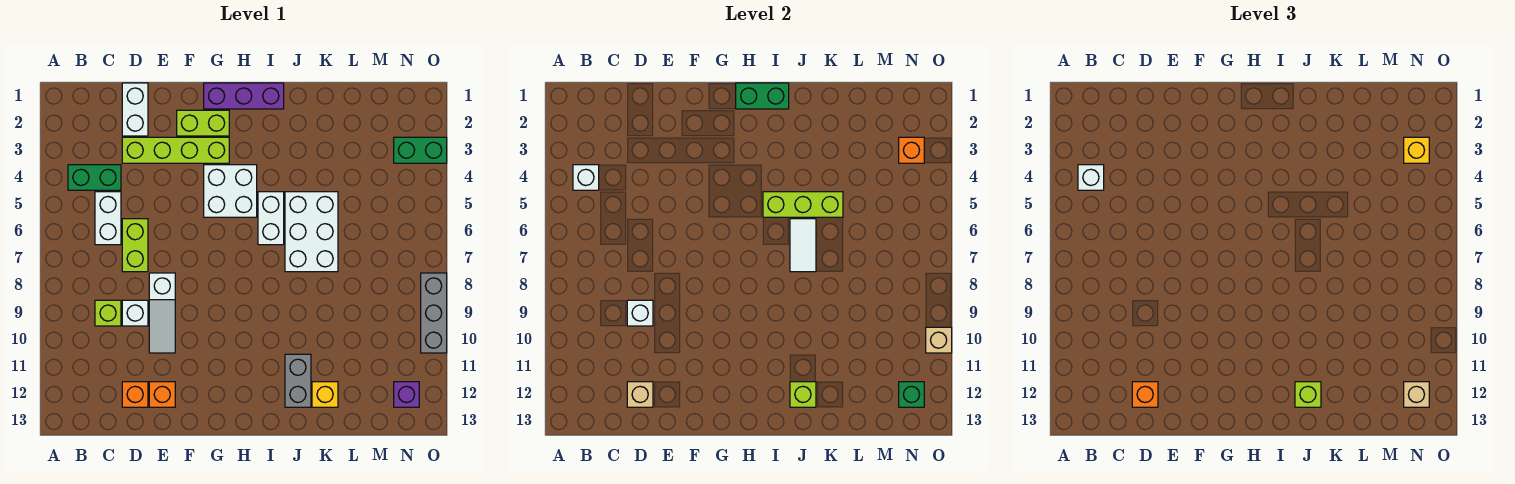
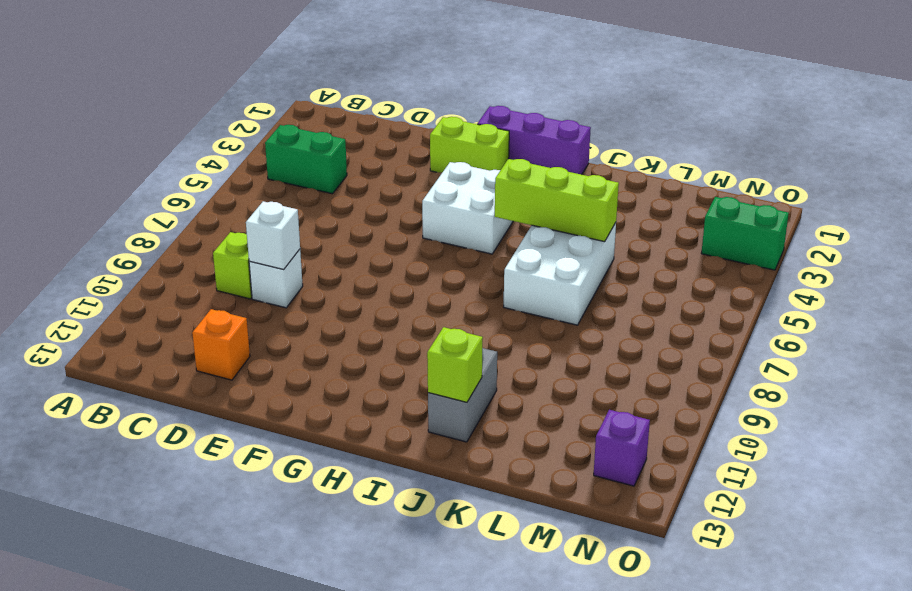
none -> white brick C5:C6 level 1
none -> white brick D1:D2 level 1
none -> lime brick D3:G3 level 1
none -> lime brick D6:D7 level 1

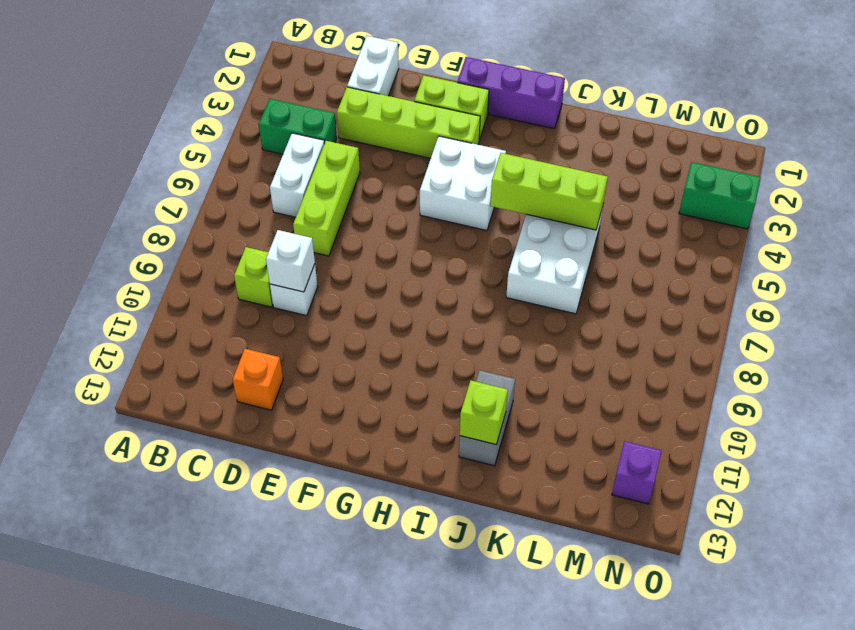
lime brick D5:D7 level 1 -> lime brick D6:D7 level 1
none -> white slope E8:E10 level 1 top 8
none -> orange brick E12 level 1
none -> white brick I5:I6 level 1
none -> yellow brick K12 level 1

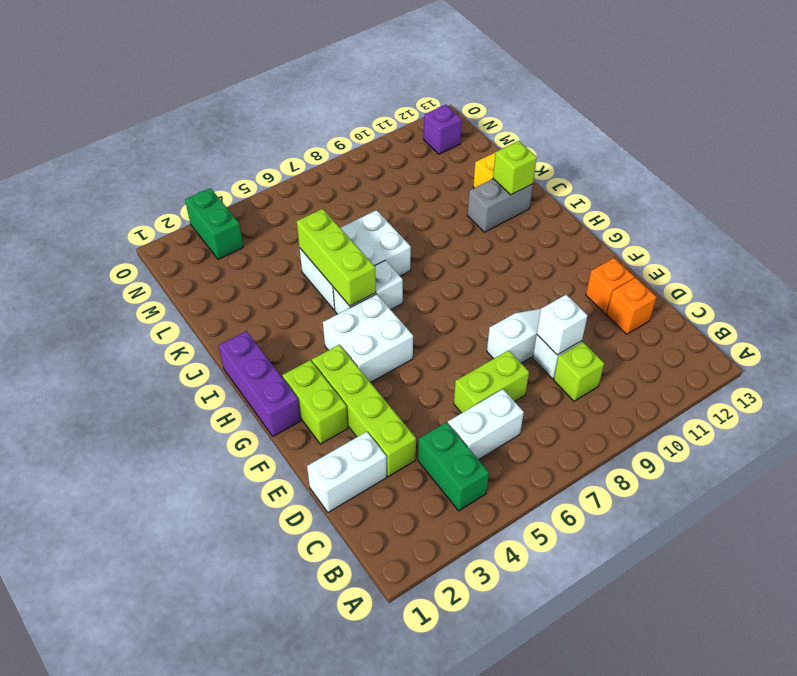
none -> grey brick O8:O10 level 1
none -> white brick B4 level 2
none -> tan brick D12 level 2
none -> green brick H1:I1 level 2

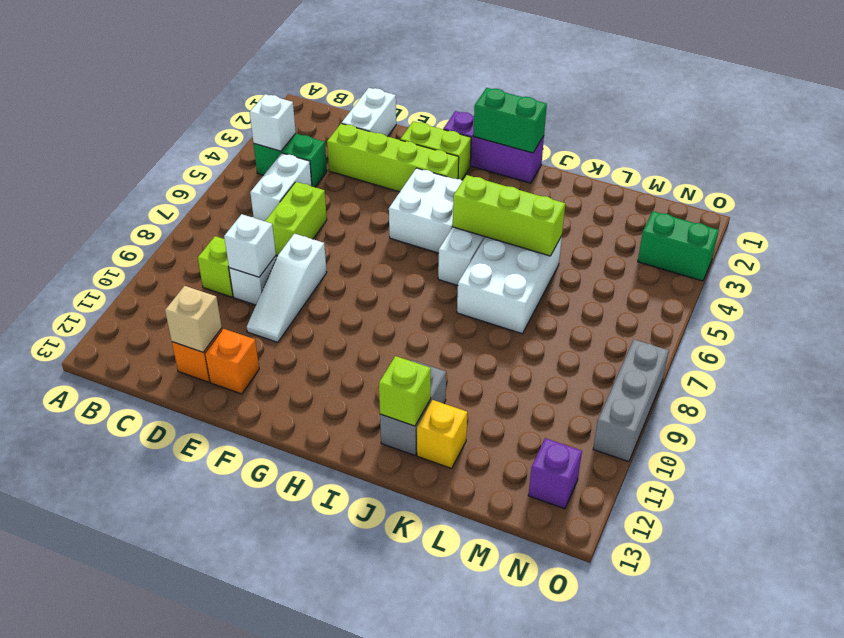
none -> white tile J6:J7 level 2
none -> orange brick N3 level 2
none -> green brick N12 level 2
none -> tan brick O10 level 2

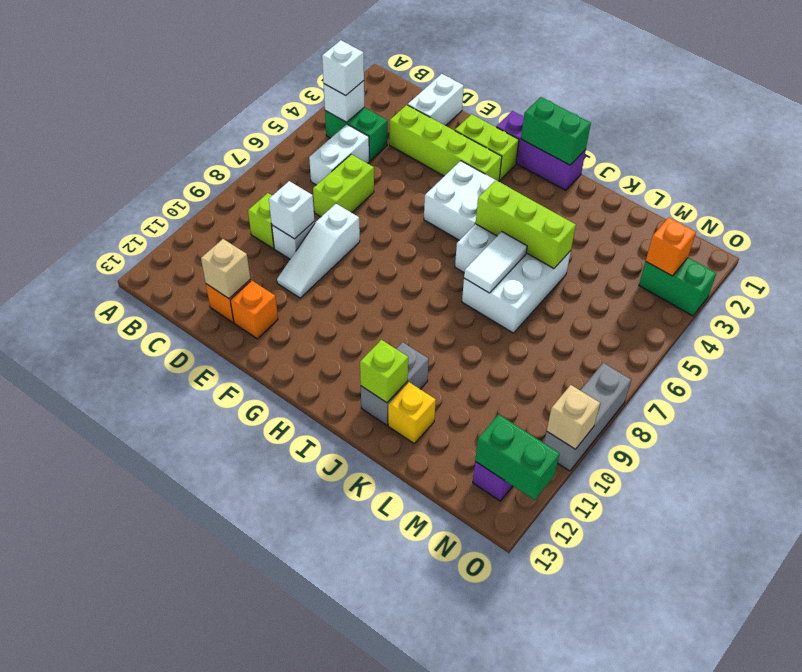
green brick N12:O12 level 2 -> green brick N12 level 2
none -> orange brick D12 level 3
none -> lime brick J12 level 3
none -> yellow brick N3 level 3
none -> tan brick N12 level 3

